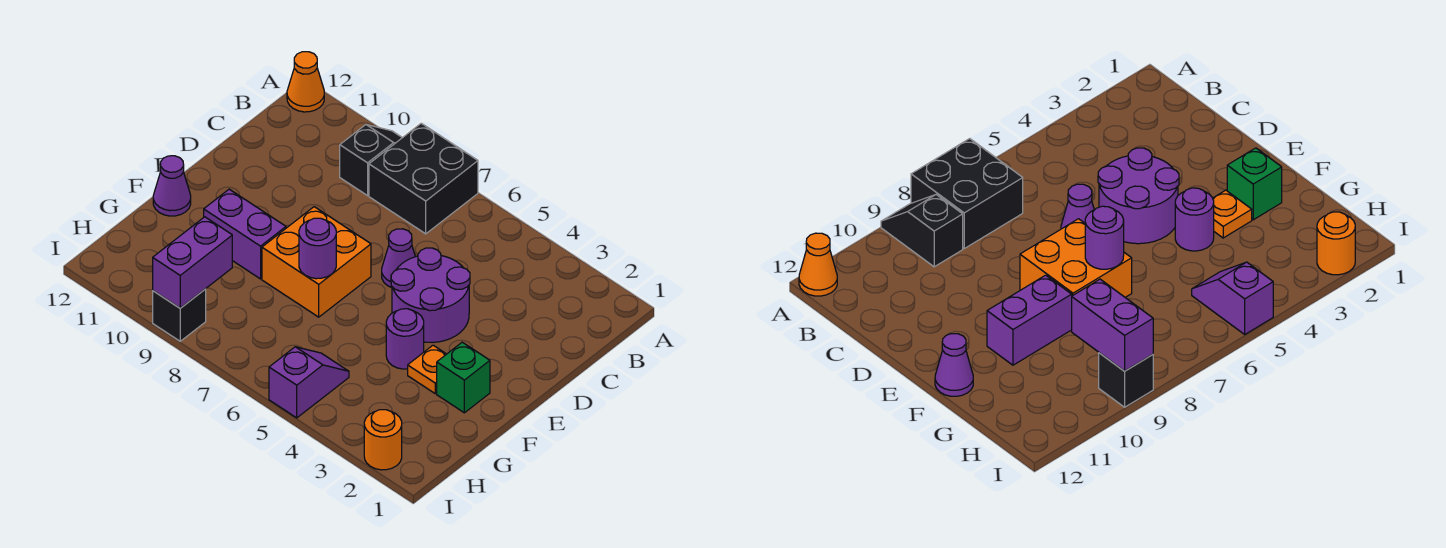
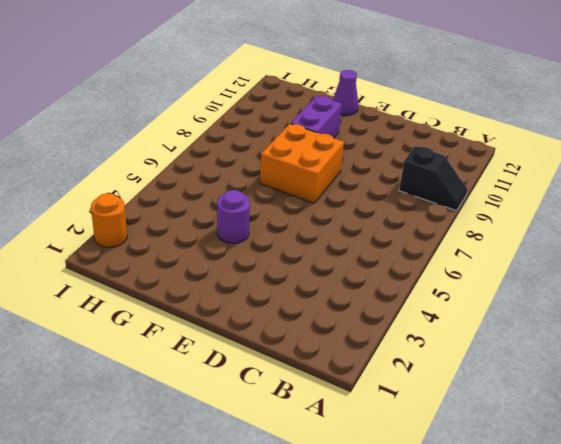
none -> black brick A7:B8 level 1
none -> orange cone A12 level 1
none -> purple round brick D4:E5 level 1

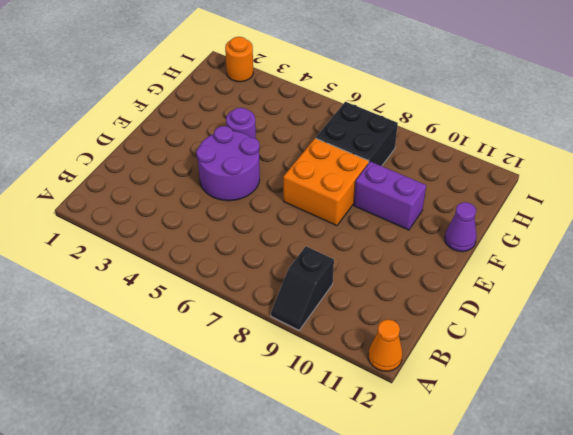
black brick G7:H8 level 1 -> black brick A7:B8 level 1
none -> purple cone D6 level 1
none -> green brick F2 level 1
none -> orange plate F3 level 1

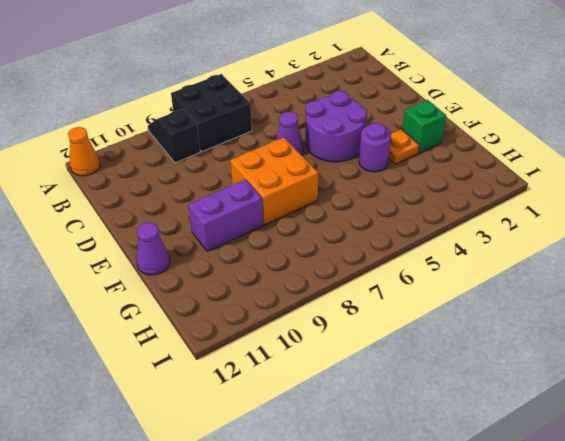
none -> purple slope H5:I5 level 1 top I
none -> orange round brick I2 level 1
none -> black brick I9 level 1

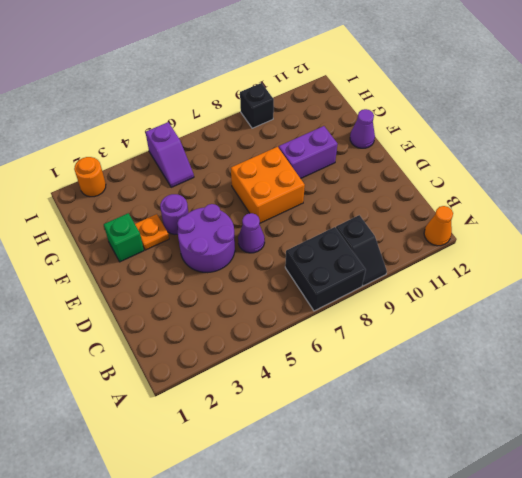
none -> purple round brick F7 level 2
none -> purple brick H9:I9 level 2

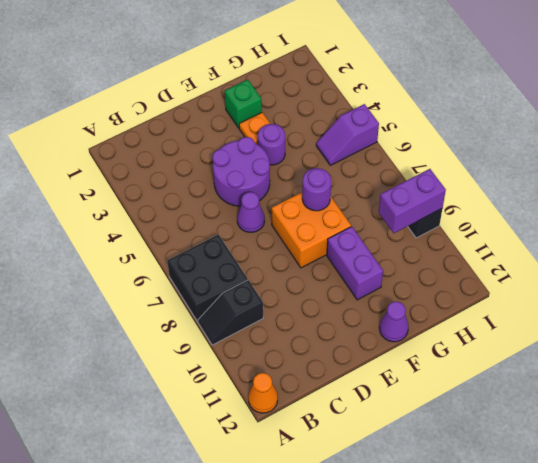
none -> orange round brick I2 level 1

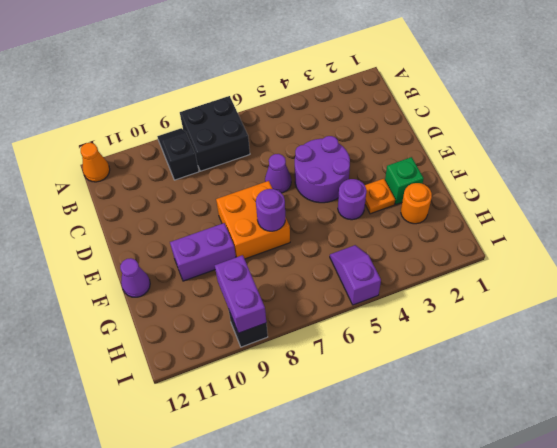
orange round brick G2 level 1 -> orange round brick I2 level 1

